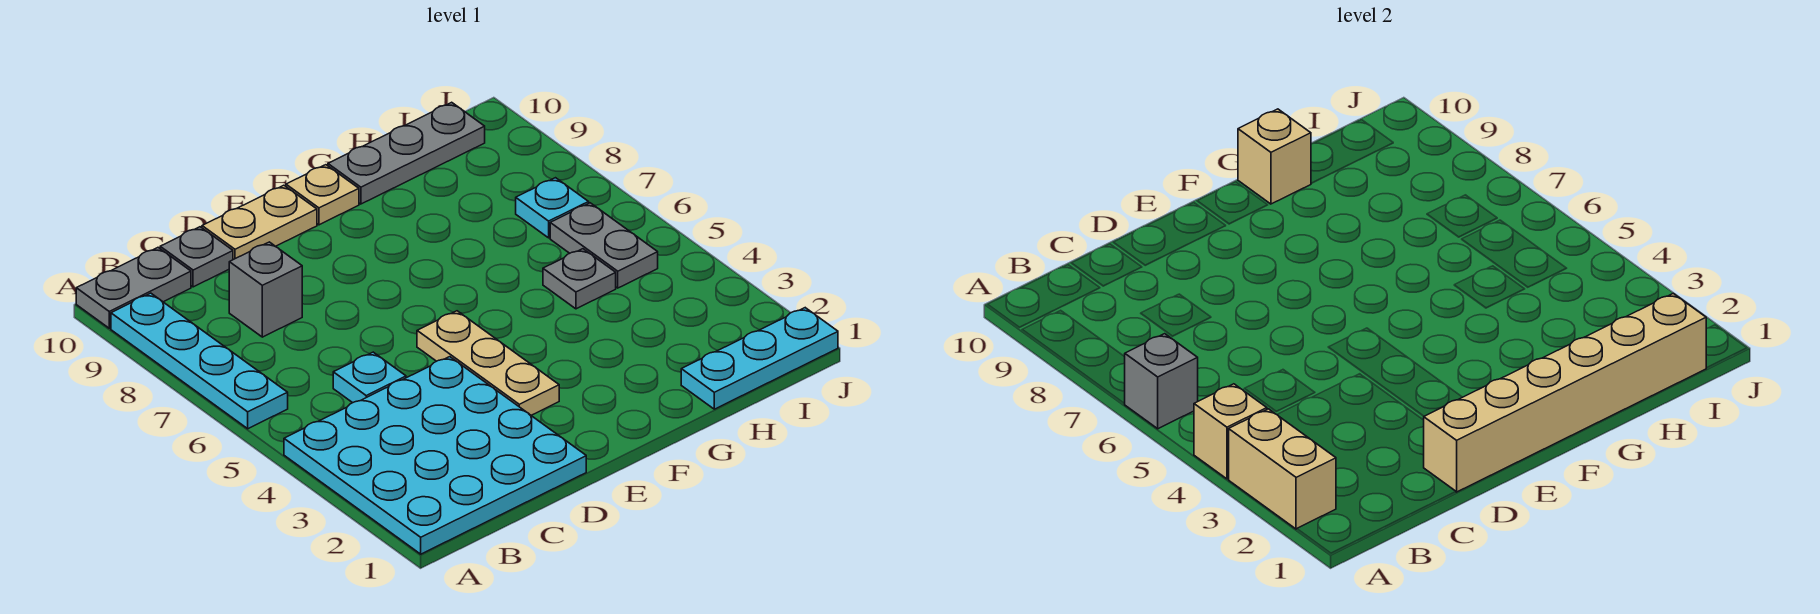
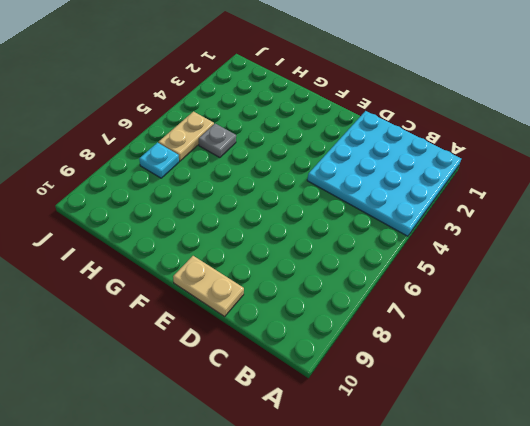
tan plate I5:I6 level 1 -> grey plate I5:I6 level 1
none -> cyan plate A6:A9 level 1
none -> grey plate A10:B10 level 1
none -> cyan plate C5 level 1

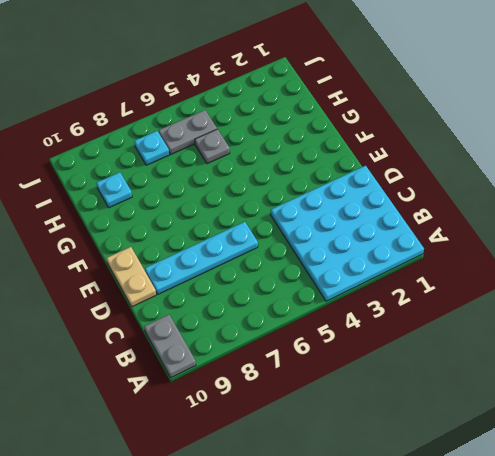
cyan plate D6:D9 level 1 -> cyan plate A6:A9 level 1
cyan plate H9 level 1 -> cyan plate C5 level 1
none -> grey brick C8 level 1
none -> grey plate C10 level 1
none -> tan plate E3:E5 level 1

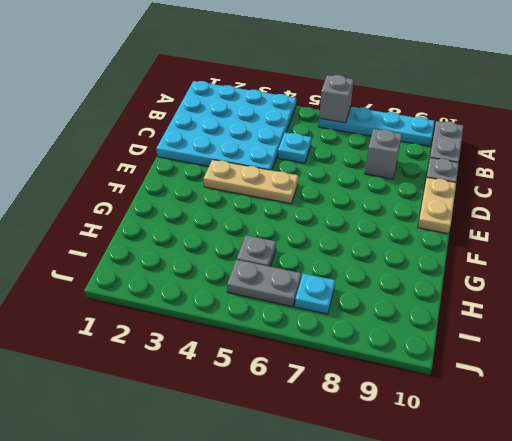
none -> tan plate F10 level 1
none -> grey plate G10:I10 level 1
none -> cyan plate H1:J1 level 1

